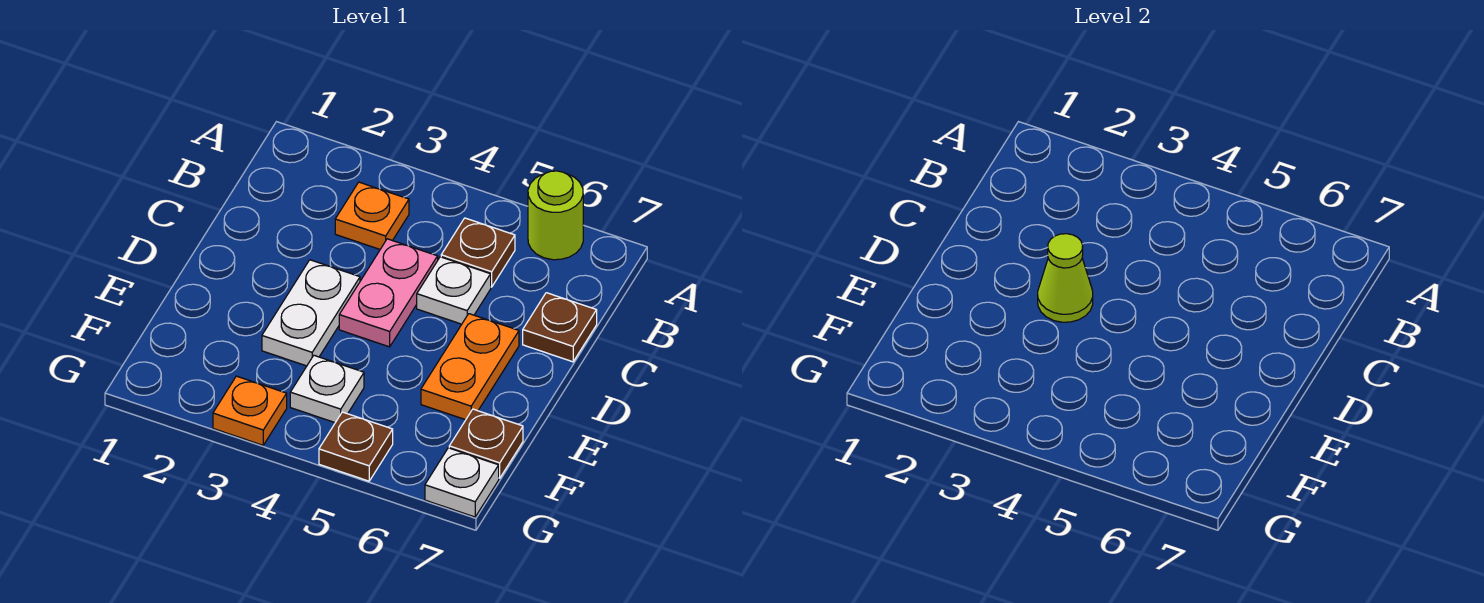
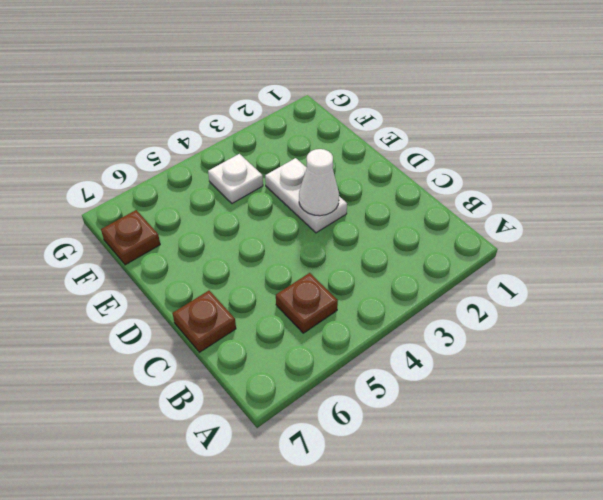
white cone D3 level 2 -> lime cone D3 level 2
none -> lime round brick A6 level 1
none -> orange plate B3 level 1
none -> pink plate C4:D4 level 1

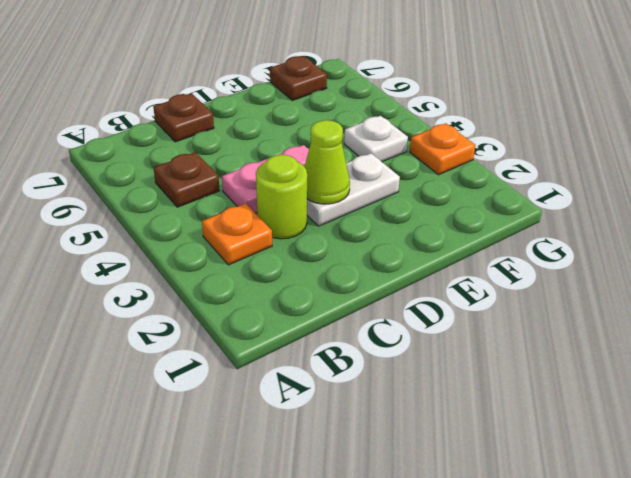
lime round brick C3 level 1 -> lime round brick A6 level 1
none -> white plate C5 level 1
none -> orange plate D6:E6 level 1
none -> brown plate G5 level 1

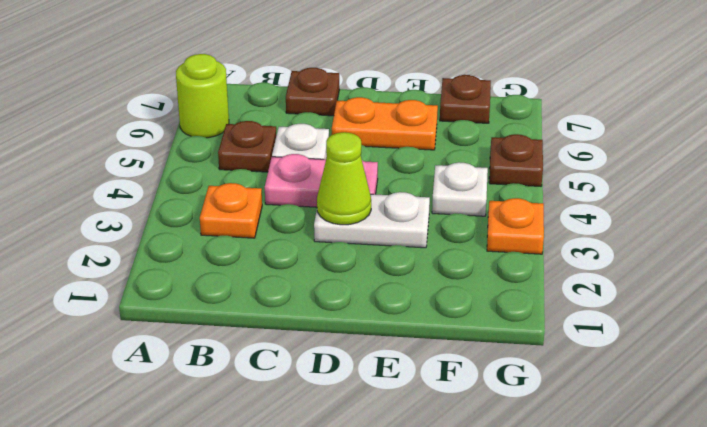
none -> white plate G7 level 1

